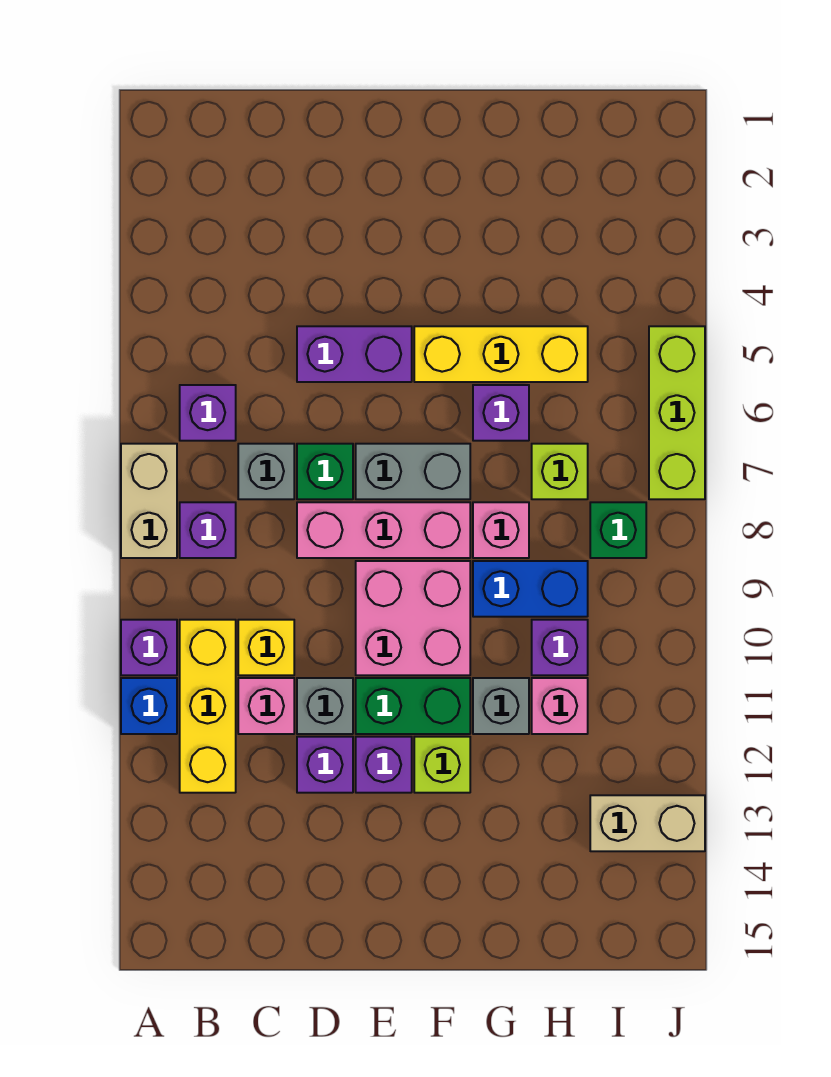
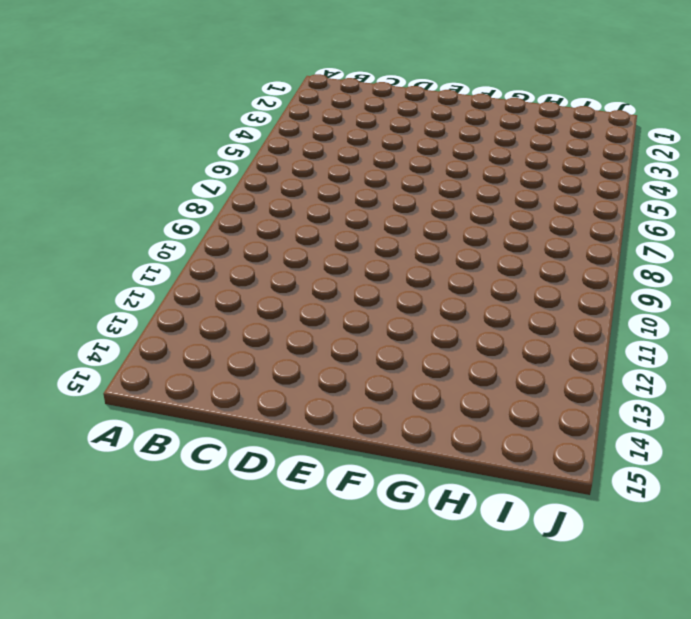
none -> tan brick A7:A8 level 1
none -> purple brick A10 level 1
none -> blue brick A11 level 1
none -> purple brick B6 level 1

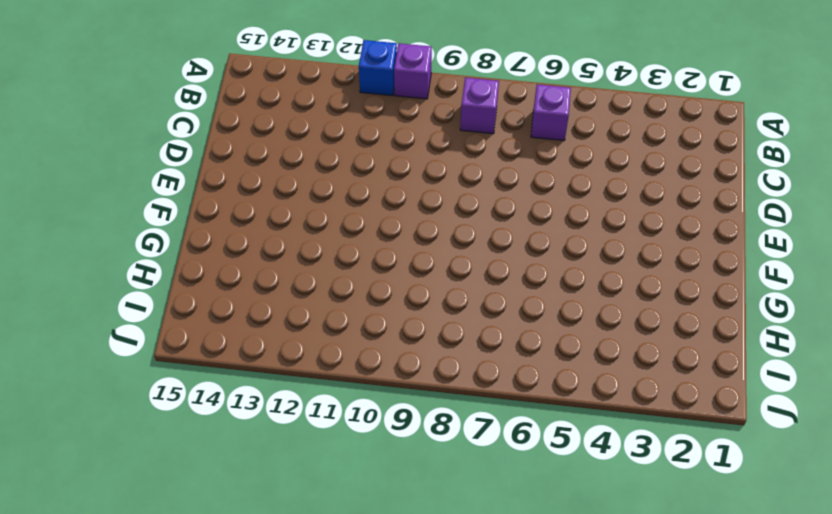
none -> tan brick A7:A8 level 1
none -> yellow brick B10:B12 level 1
none -> grey brick C7 level 1
none -> yellow brick C10 level 1

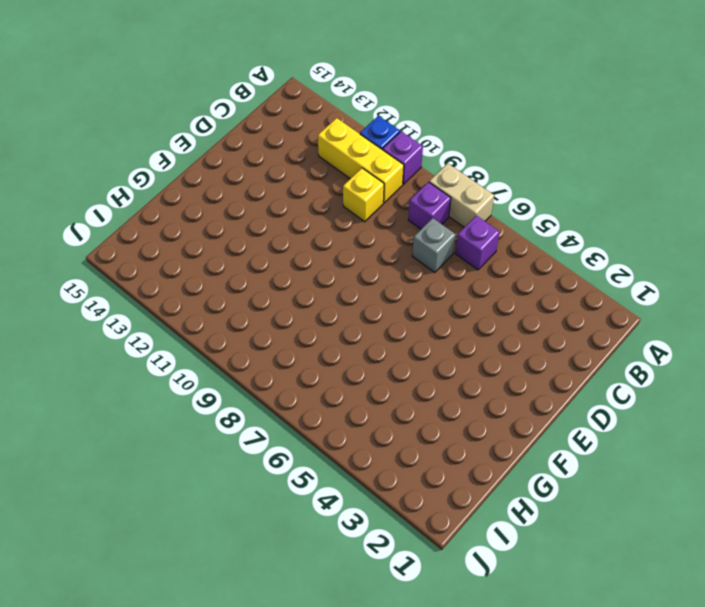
none -> pink brick C11 level 1
none -> purple brick D5:E5 level 1
none -> green brick D7 level 1
none -> pink brick D8:F8 level 1

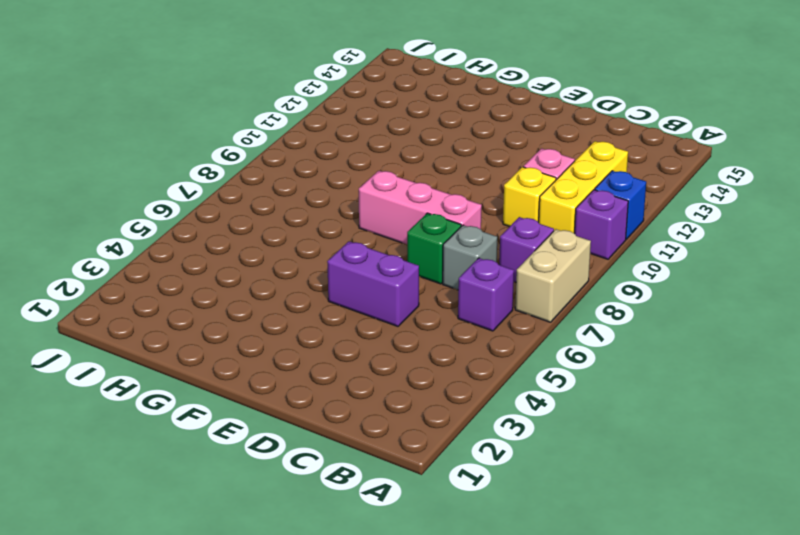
none -> grey brick D11 level 1
none -> purple brick D12 level 1
none -> grey brick E7:F7 level 1
none -> pink brick E9:F10 level 1

